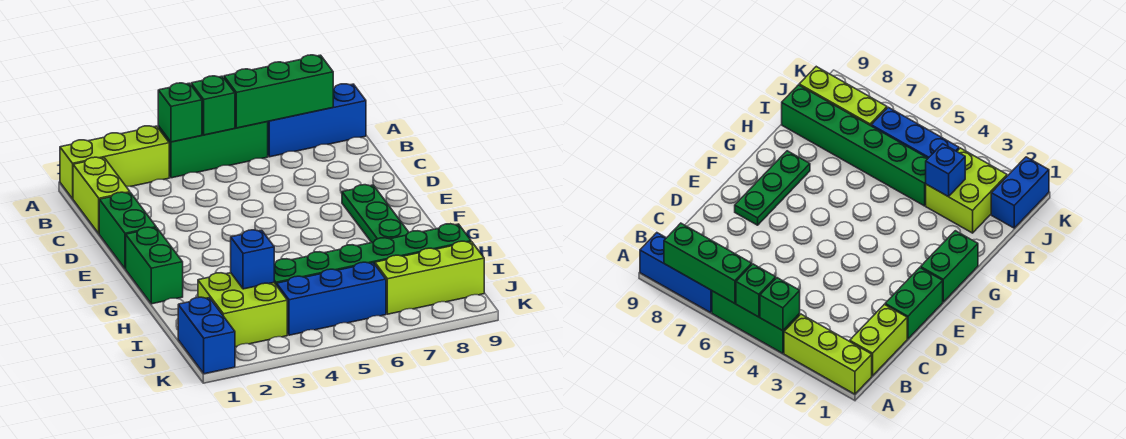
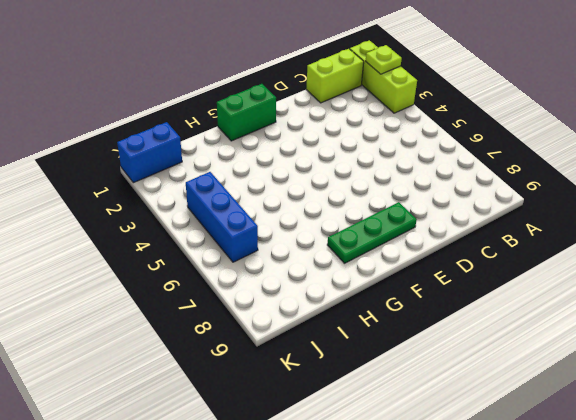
lime plate A2 level 2 -> none
none -> green brick A4:A6 level 1
none -> blue brick A7:A9 level 1
none -> green brick D1:E1 level 1

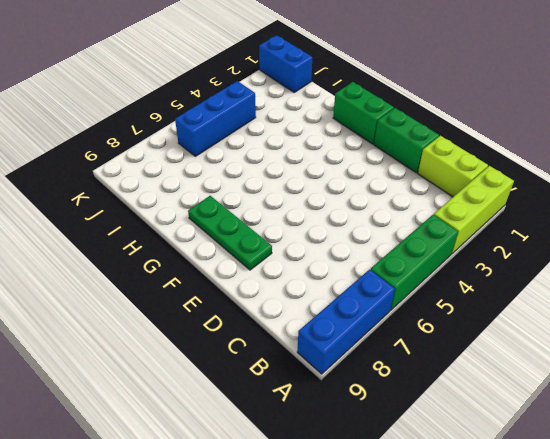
none -> lime brick I2:J3 level 1
none -> green brick I4:I9 level 1
none -> lime brick J7:J9 level 1

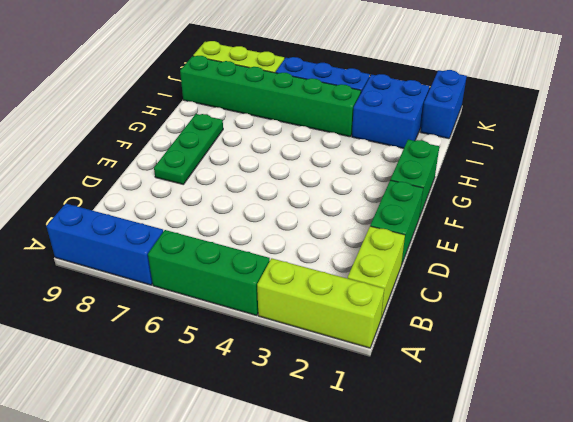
blue brick I2:J3 level 1 -> lime brick I2:J3 level 1
none -> green brick A4 level 2
none -> green brick A5 level 2
none -> green brick A6:A8 level 2

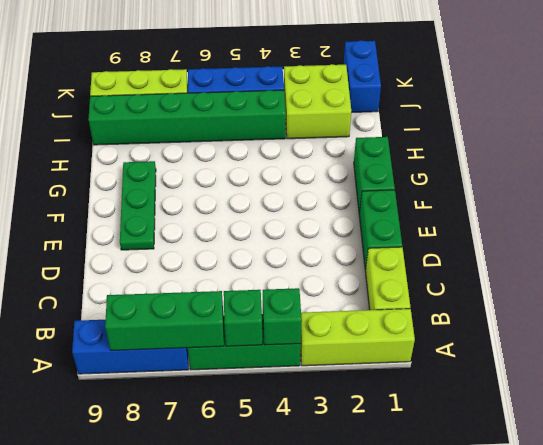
none -> blue brick I3 level 2

